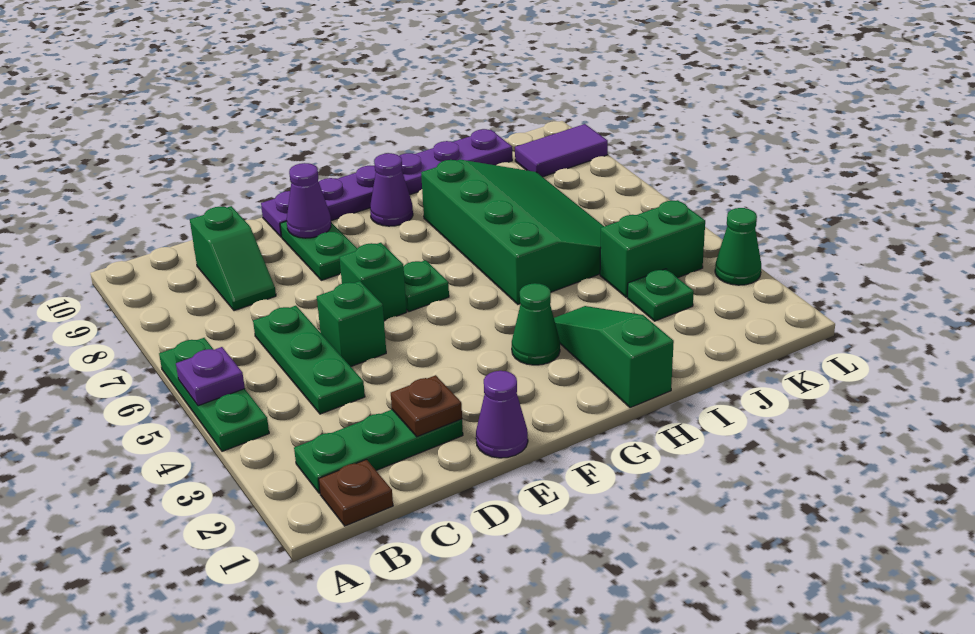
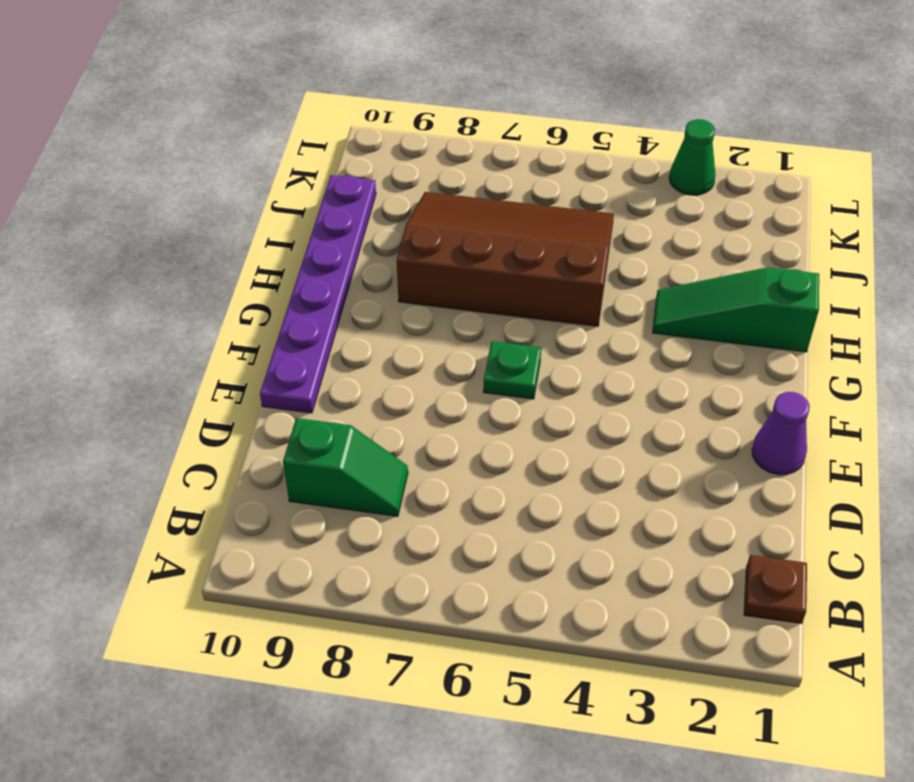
brown slope H5:J8 level 1 top H -> green slope H5:J8 level 1 top H
none -> green plate A4:A6 level 1
none -> green plate B2:D2 level 1
none -> green plate C4:C6 level 1

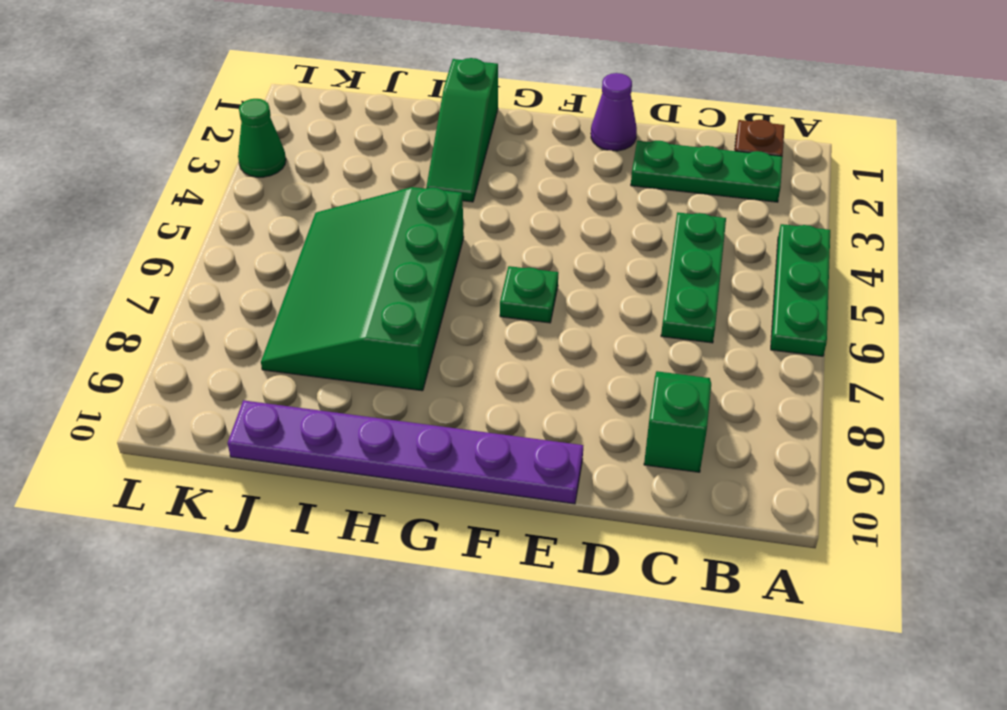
none -> green brick D5 level 1
none -> green brick E6 level 1
none -> green plate E8:E9 level 1

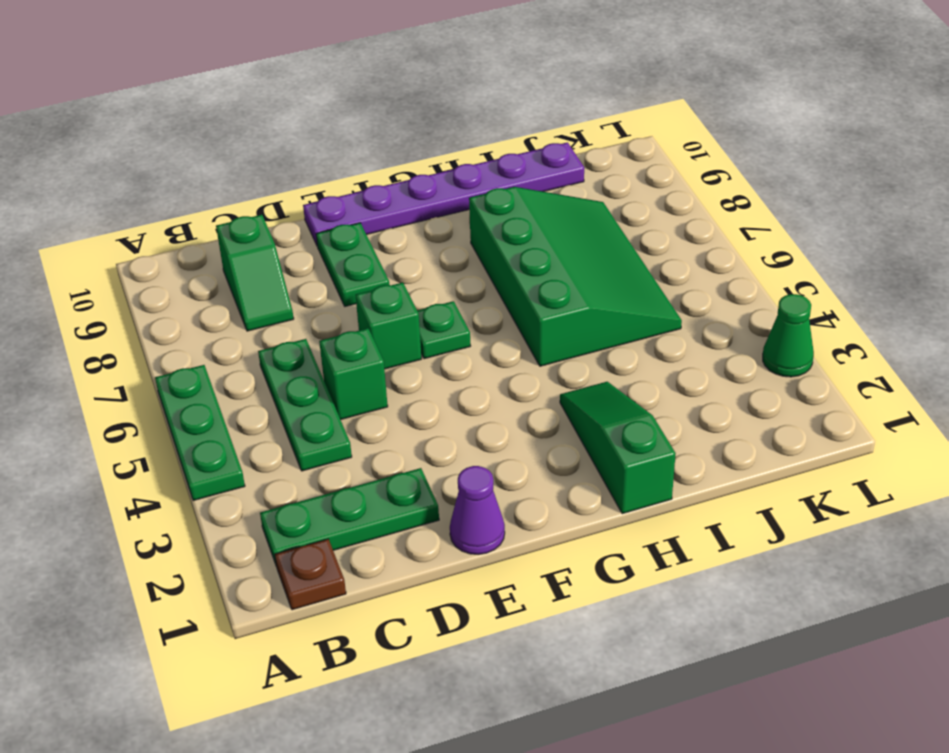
none -> green cone G3 level 1
none -> purple cone G9 level 1
none -> green plate J3 level 1

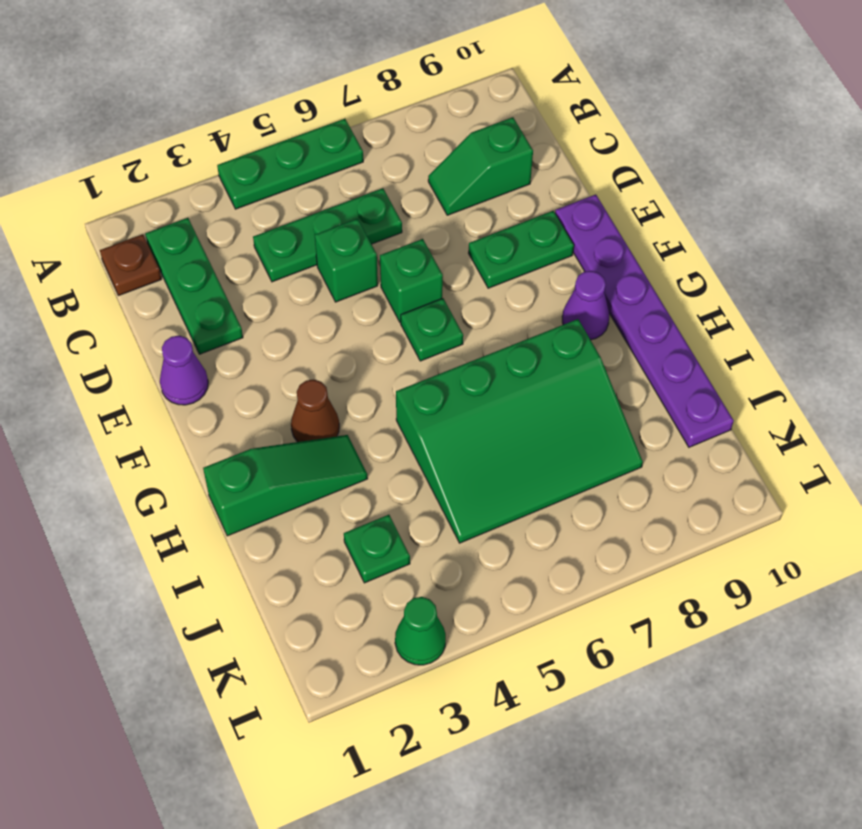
brown cone G3 level 1 -> green cone G3 level 1
none -> green brick J4:K4 level 1
none -> purple tile K9:L9 level 1
none -> purple plate A5 level 2

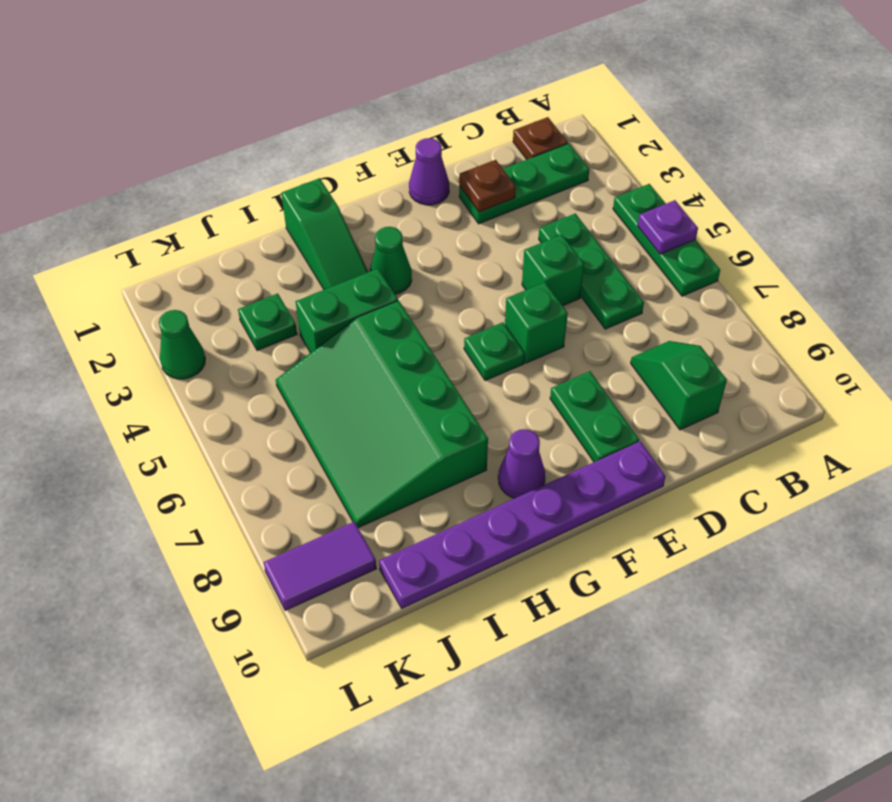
green brick H4:I4 level 1 -> green brick J4:K4 level 1
none -> purple cone E9 level 2

